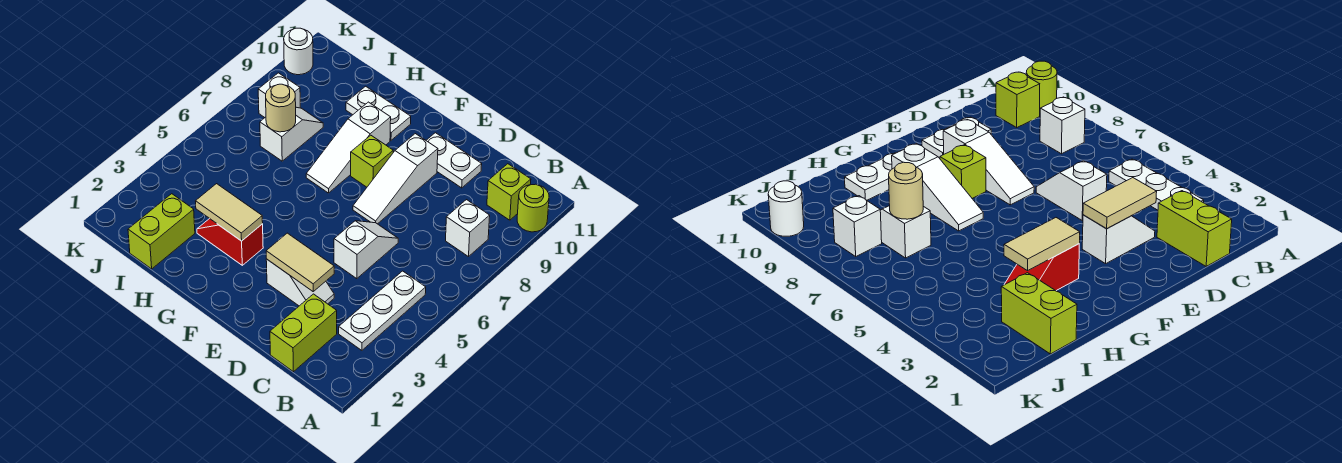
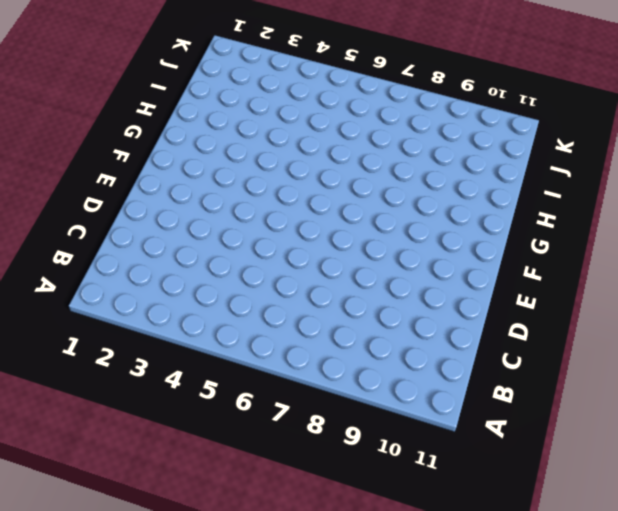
none -> lime round brick A10 level 1
none -> white plate B3:B5 level 1
none -> white brick B8 level 1

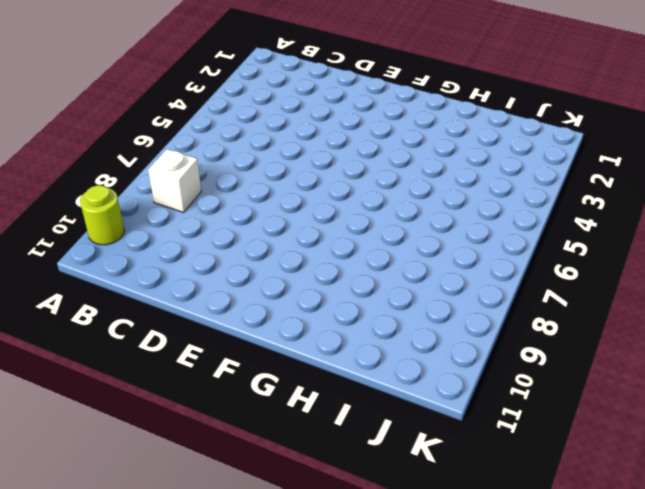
none -> white plate B3:B5 level 1
none -> lime brick B10 level 1
none -> lime brick C1:C2 level 1

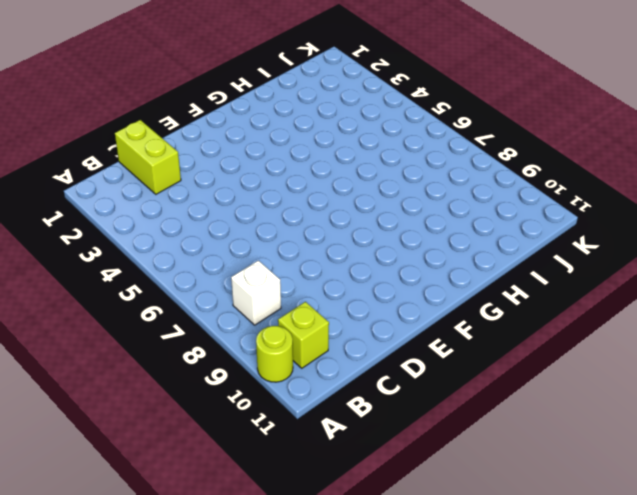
none -> white plate B3:B5 level 1
none -> white slope D3:E3 level 1 top E
none -> white slope D5:D6 level 1 top 5

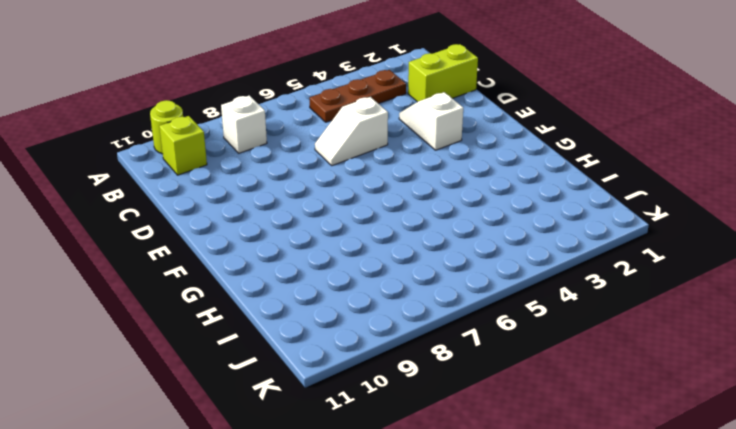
brown plate B3:B5 level 1 -> white plate B3:B5 level 1
none -> white plate D10:E10 level 1
none -> white slope E7:E9 level 1 top 9
none -> lime brick F8 level 1

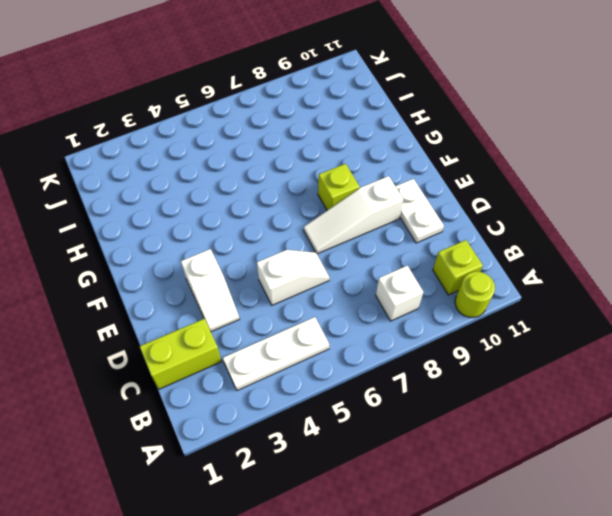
none -> red slope G3:H3 level 1 top G
none -> white slope G7:G9 level 1 top 9
none -> white plate G10:H10 level 1

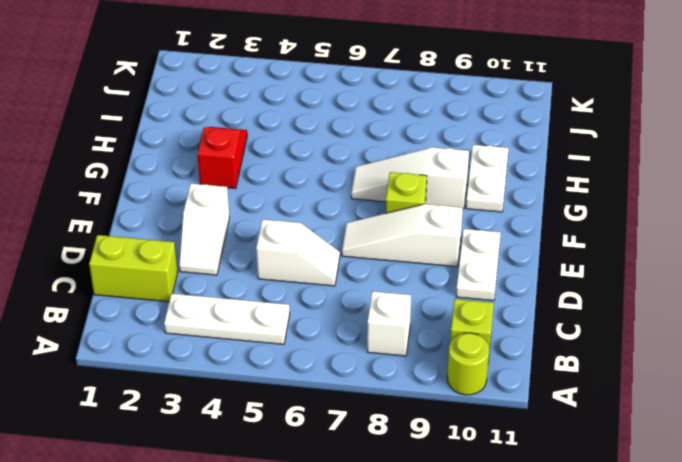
none -> lime brick I1:I2 level 1
none -> white slope I7:I8 level 1 top 7
none -> white brick J8 level 1

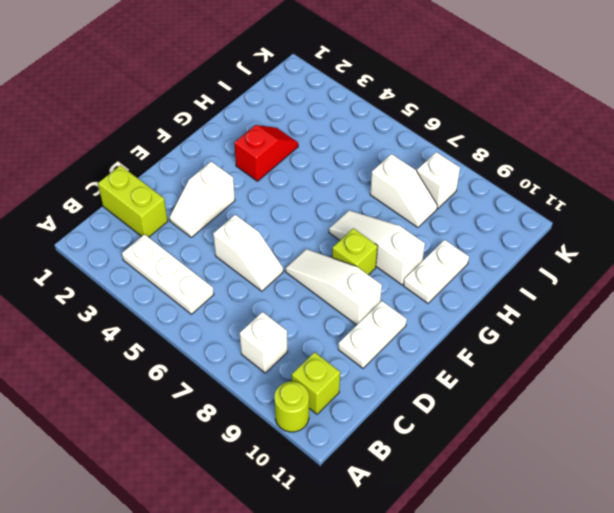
none -> lime brick I1:I2 level 1
none -> white round brick K10 level 1
none -> tan tile D3:E3 level 2

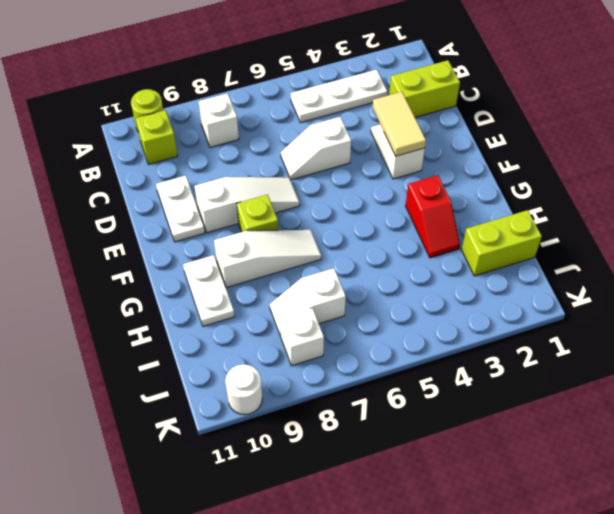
none -> tan tile G3:H3 level 2
none -> tan round brick I7 level 2

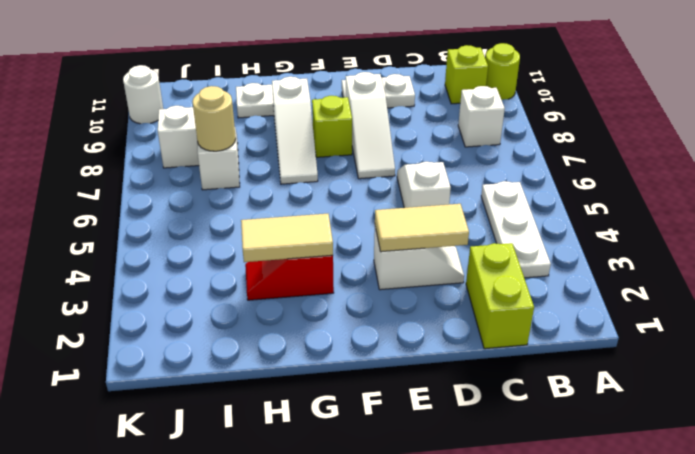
none -> lime brick I1:I2 level 1

